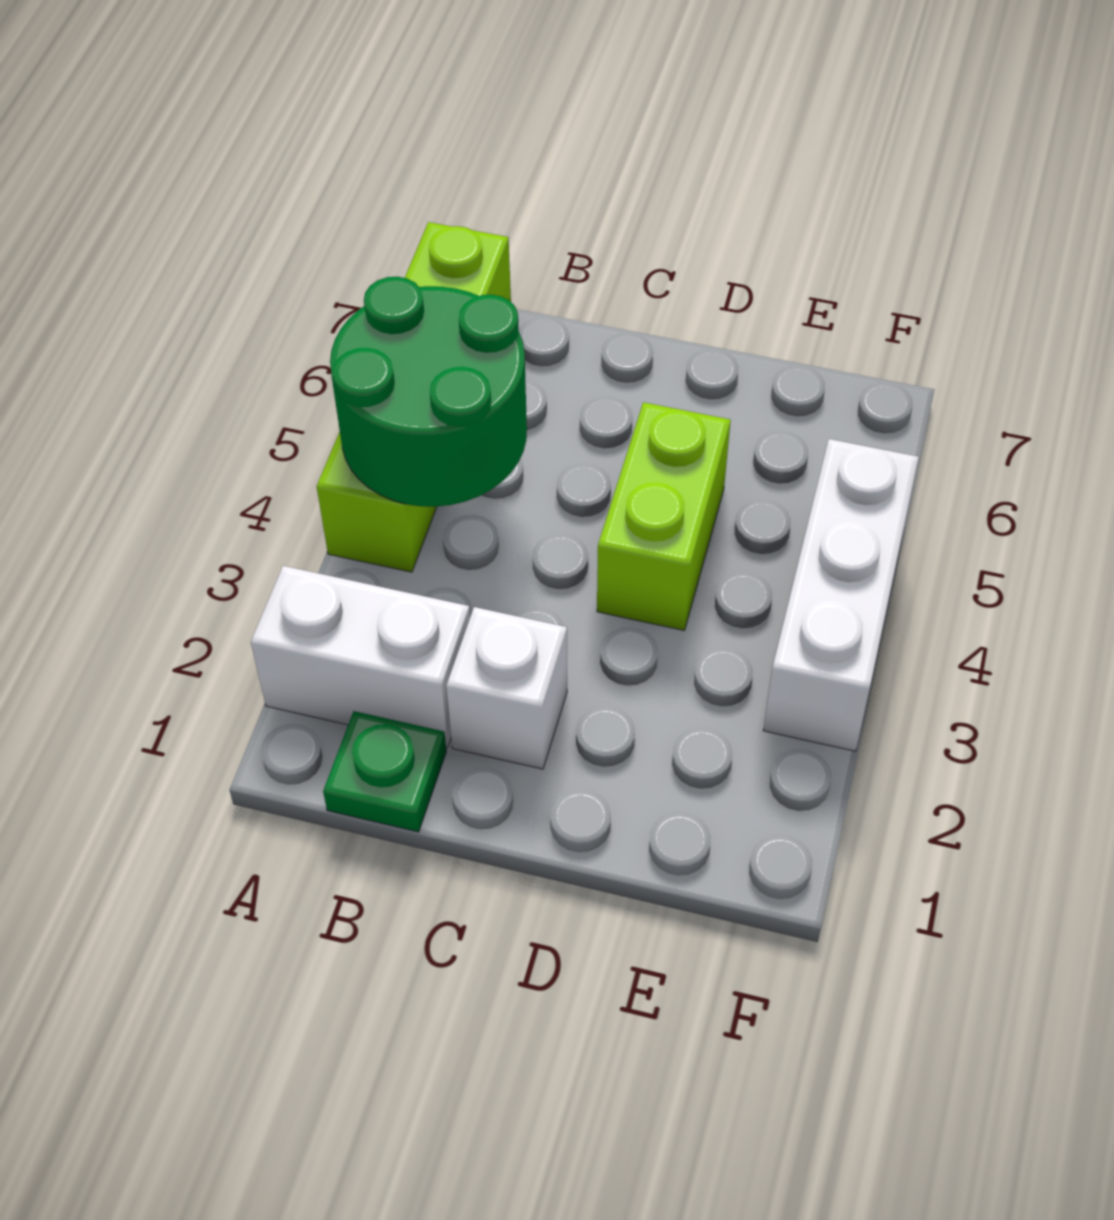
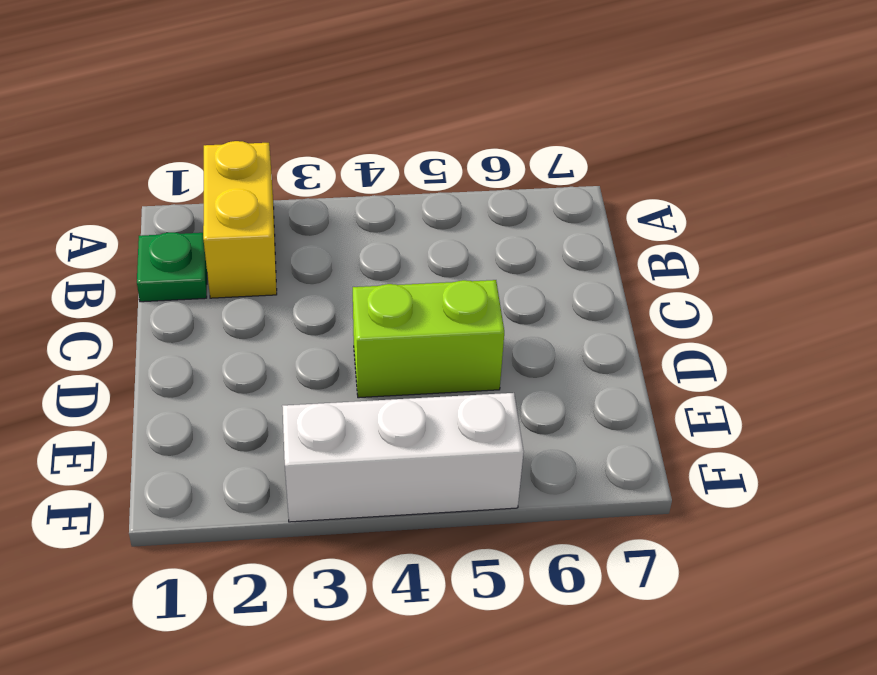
yellow brick A2:B2 level 1 -> white brick A2:B2 level 1
none -> lime brick A4:A7 level 1
none -> white brick C2 level 1

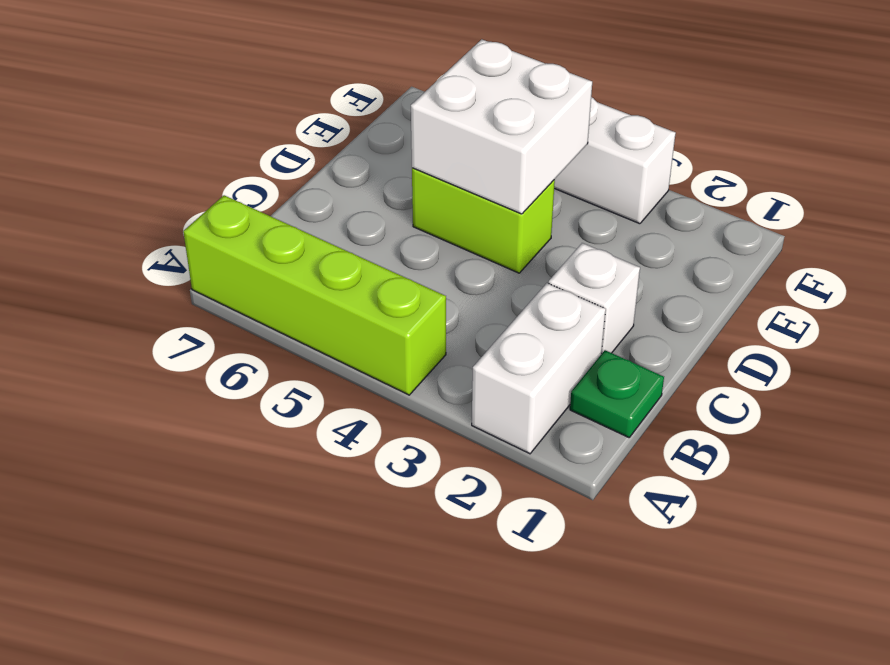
white brick D4:E5 level 2 -> none
none -> green round brick A4:B5 level 2

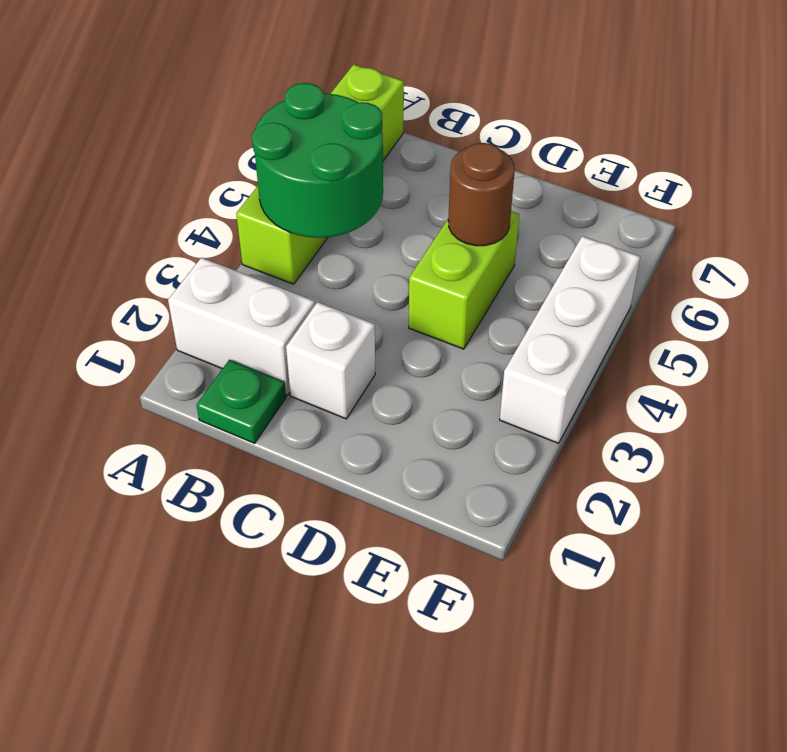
brown round brick D5 level 2 -> none

